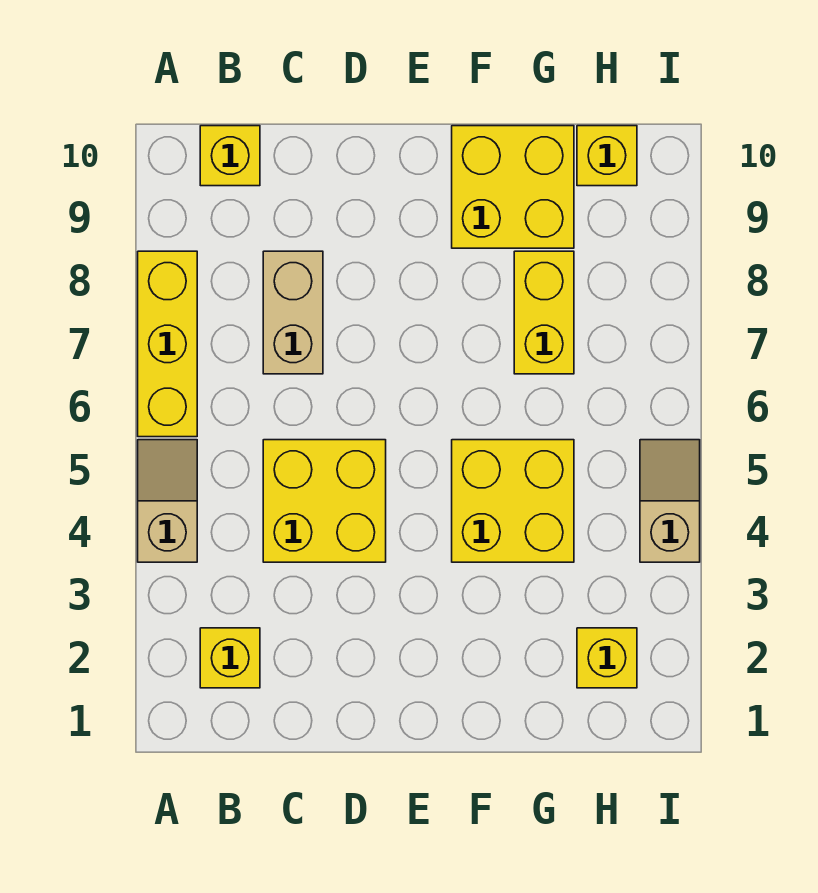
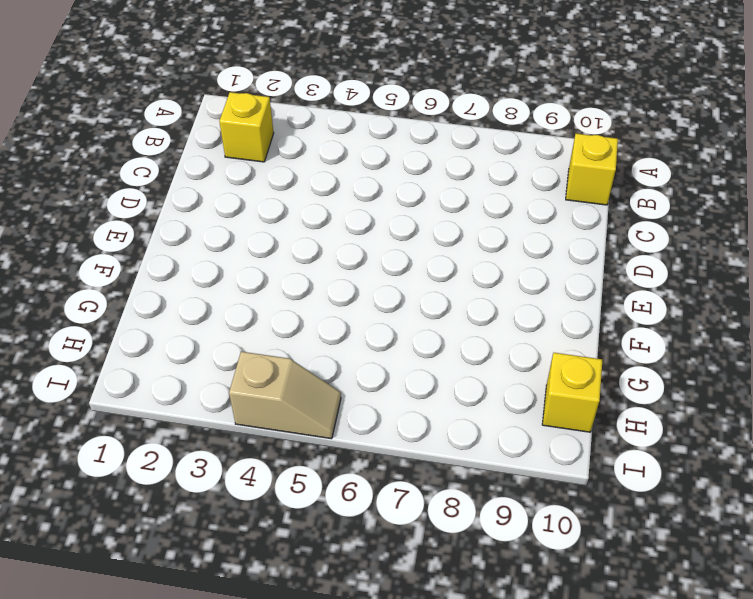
none -> tan slope A4:A5 level 1 top 4
none -> yellow brick A6:A8 level 1
none -> yellow brick C4:D5 level 1

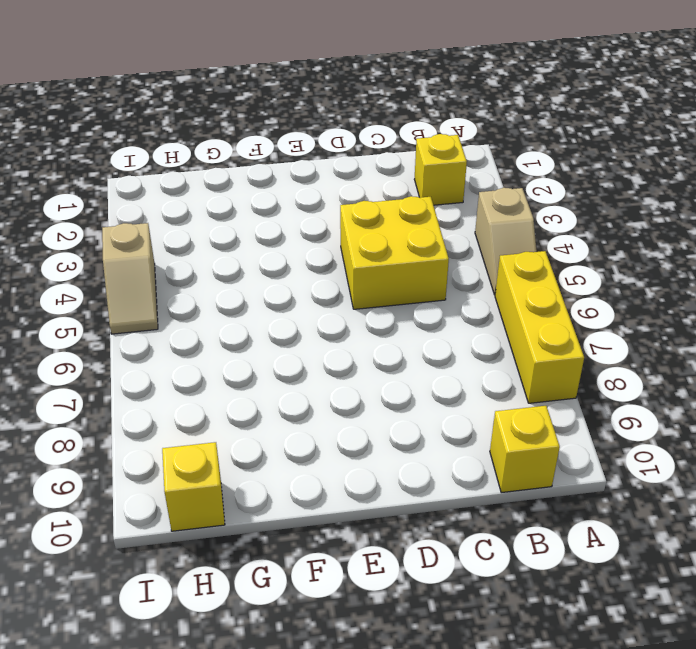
none -> tan brick C7:C8 level 1
none -> yellow brick F4:G5 level 1
none -> yellow brick F9:G10 level 1

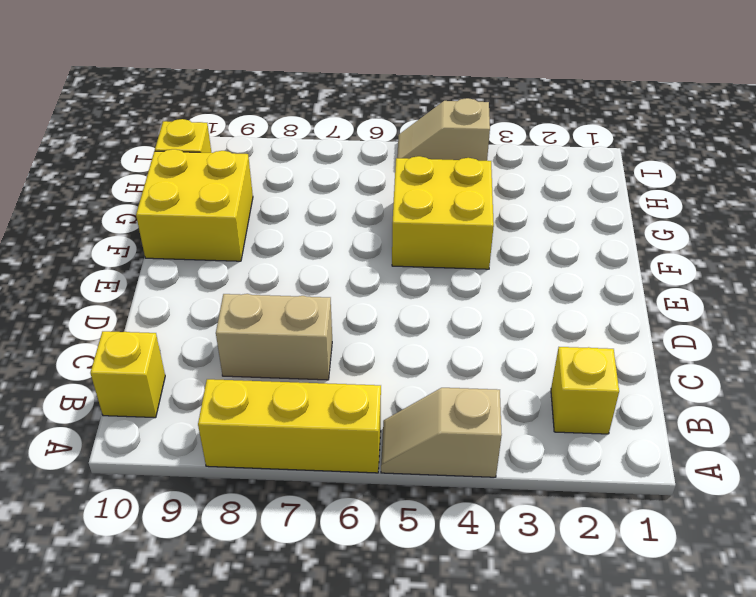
none -> yellow brick C4:D5 level 1
none -> yellow brick G7:G8 level 1
none -> yellow brick H2 level 1

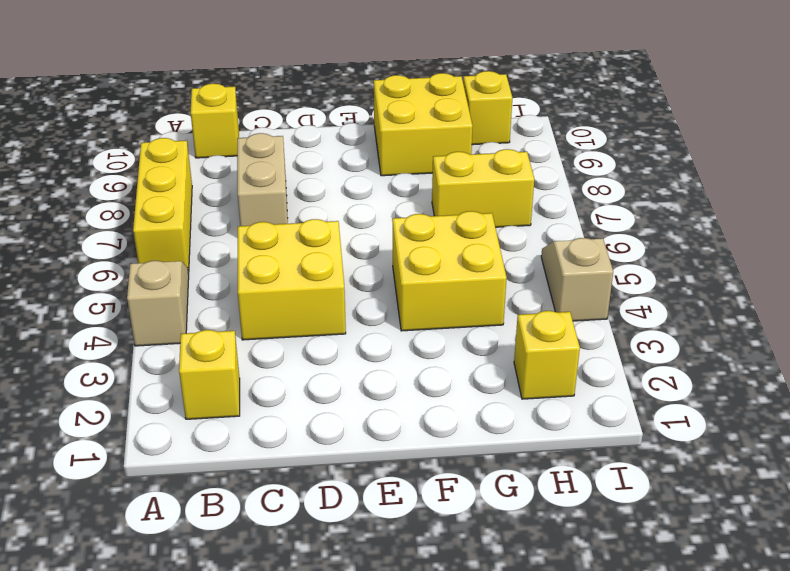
yellow brick G7:H7 level 1 -> yellow brick G7:G8 level 1

